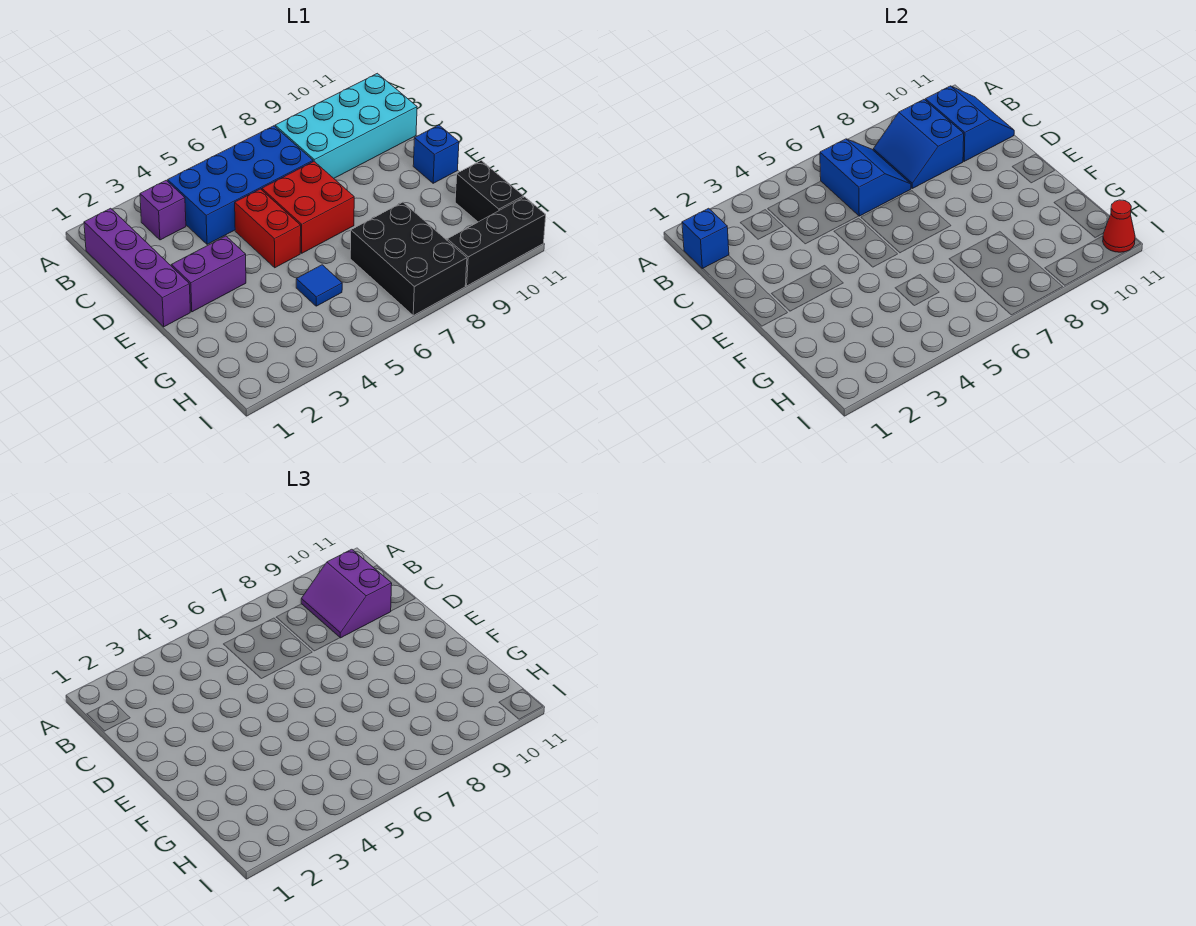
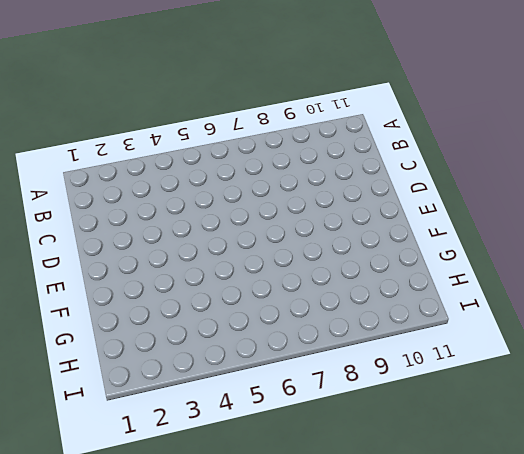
none -> purple brick B1:E1 level 1
none -> purple brick B3 level 1
none -> blue brick B4:C7 level 1

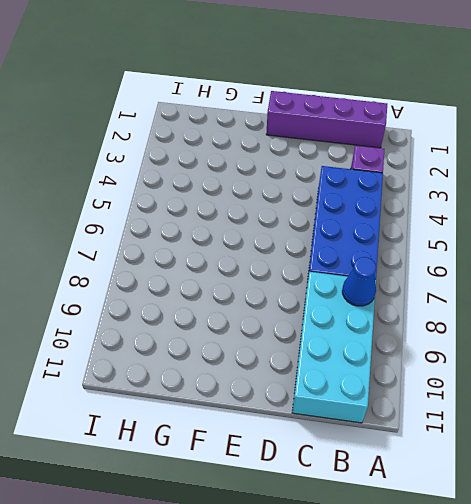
blue cone B8 level 2 -> blue slope B8:C9 level 2 top 9
none -> red brick D5:E5 level 1
none -> red brick D6:E7 level 1
none -> purple brick E2:E3 level 1

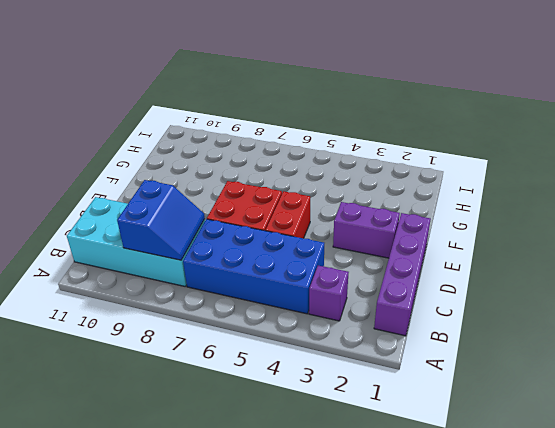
none -> blue brick E11 level 1
none -> blue tile G5 level 1
none -> black brick G7:I8 level 1

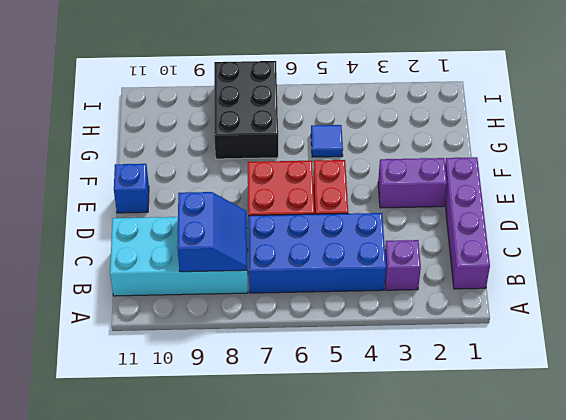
none -> black brick G11:H11 level 1
none -> black brick I9:I11 level 1
none -> blue brick B1 level 2

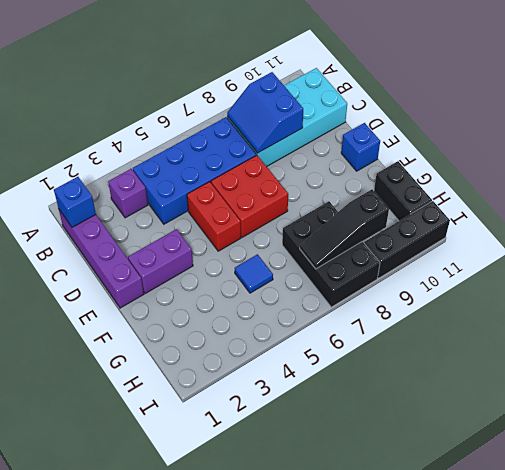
black slope H7:H9 level 2 top 9 -> none
none -> blue slope B6:C7 level 2 top 6
none -> blue slope B10:C11 level 2 top 10
none -> red cone I11 level 2

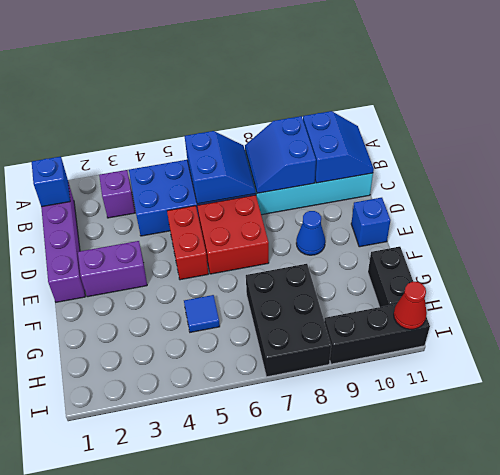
blue cone E9 level 1 -> none
none -> purple slope B9:C10 level 3 top 10

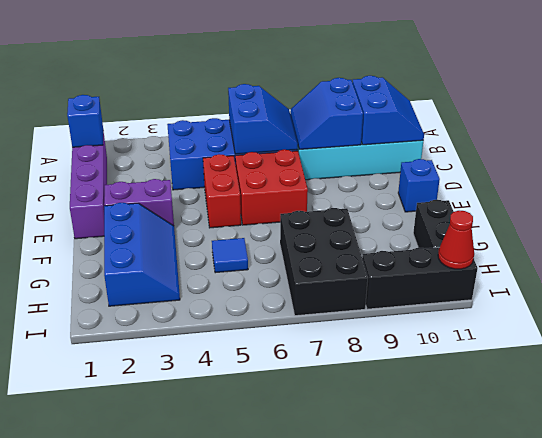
blue slope F2:H3 level 1 top 2 -> none
none -> purple brick B3 level 1
none -> purple slope B9:C10 level 3 top 10

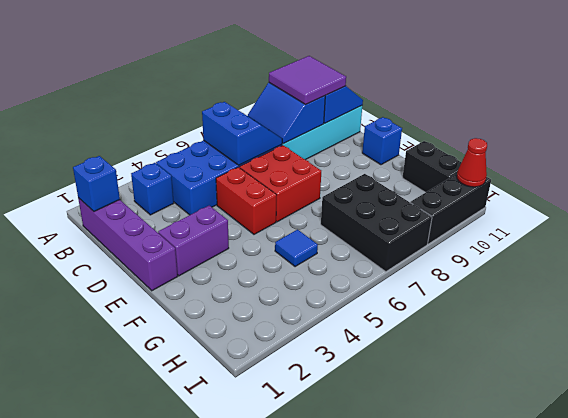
blue brick B3 level 1 -> purple brick B3 level 1
purple tile B9:C10 level 3 -> purple slope B9:C10 level 3 top 10

